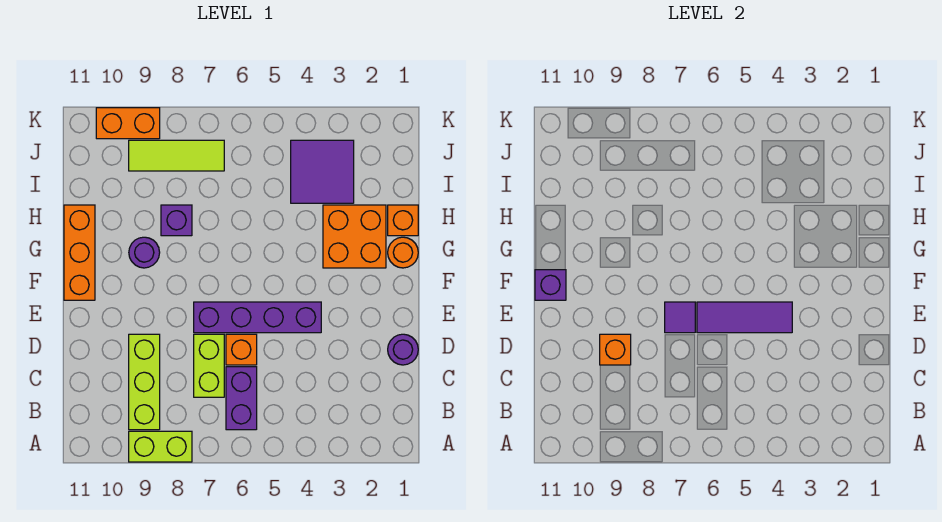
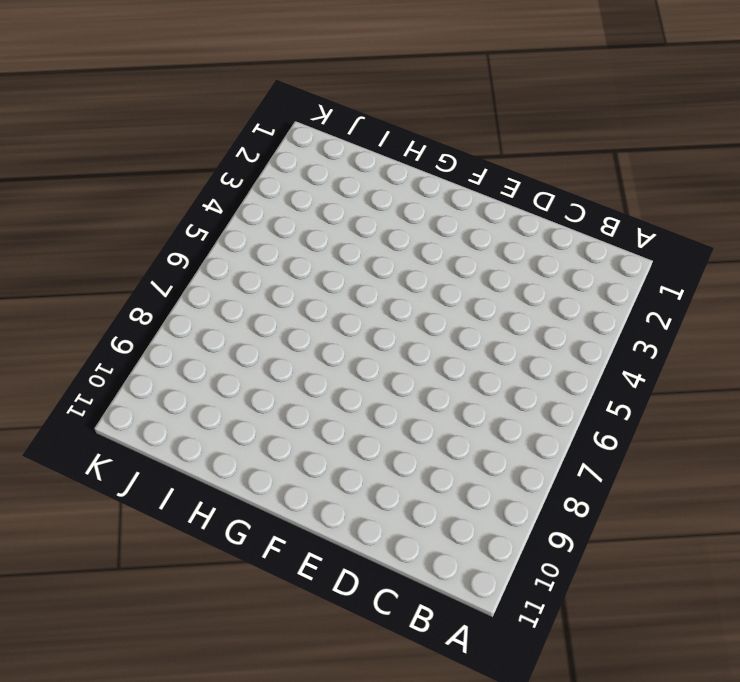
none -> lime brick A8:A9 level 1
none -> purple brick B6:C6 level 1
none -> lime brick B9:D9 level 1

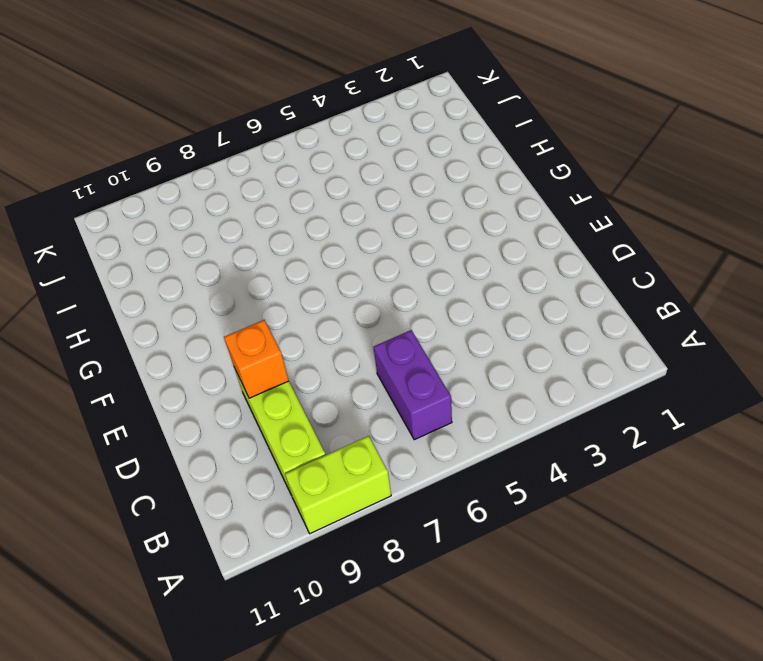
none -> lime brick C7:D7 level 1
none -> purple round brick D1 level 1
none -> orange brick D6 level 1

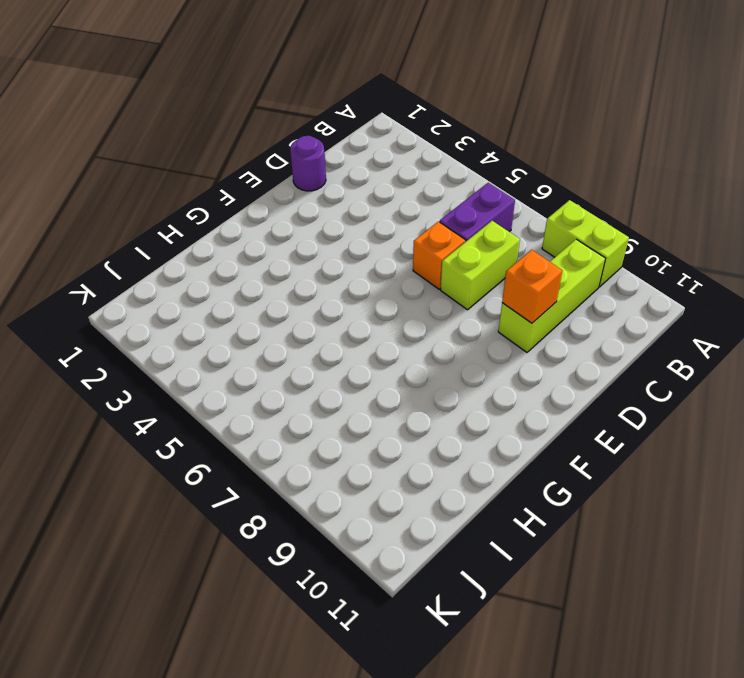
none -> purple brick E4:E7 level 1
none -> orange brick F11:H11 level 1
none -> orange round brick G1 level 1

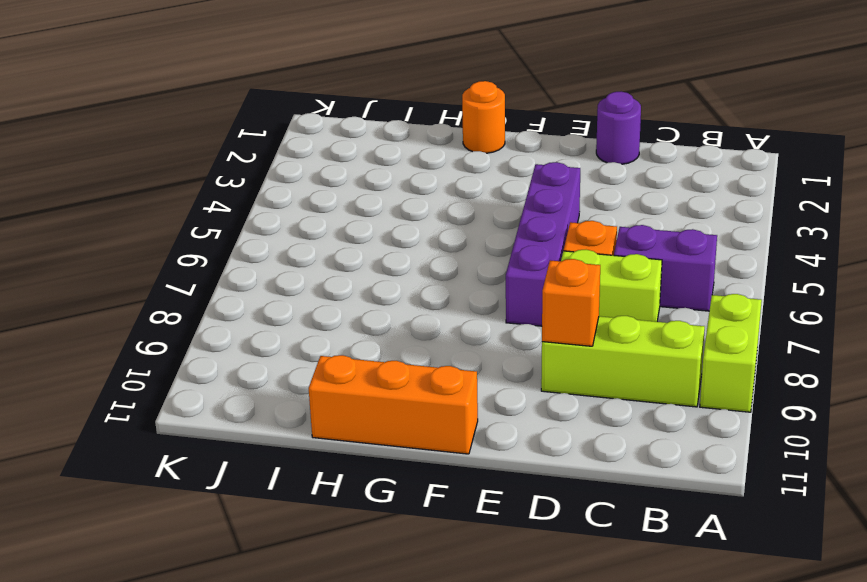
none -> orange brick G2:H3 level 1
none -> purple round brick G9 level 1
none -> orange brick H1 level 1

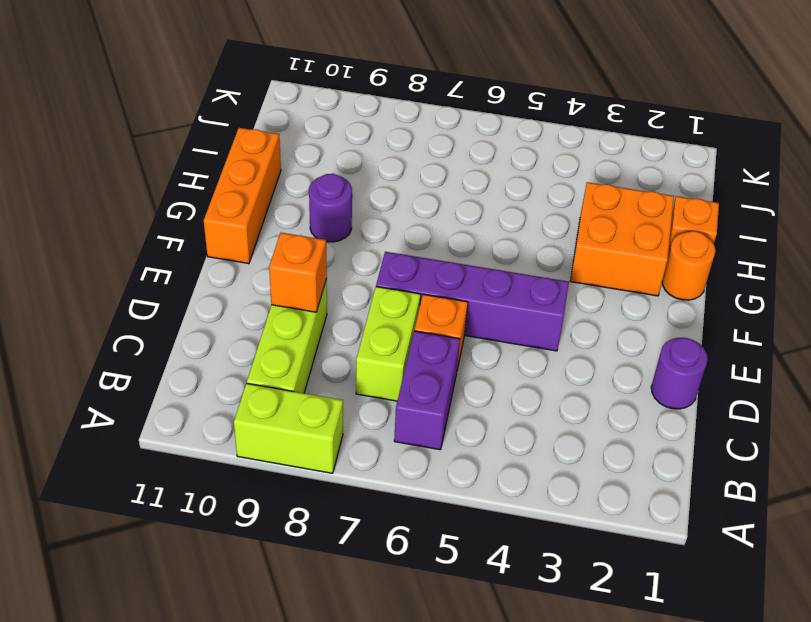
none -> purple brick H8 level 1
none -> purple tile I3:J4 level 1
none -> lime tile J7:J9 level 1

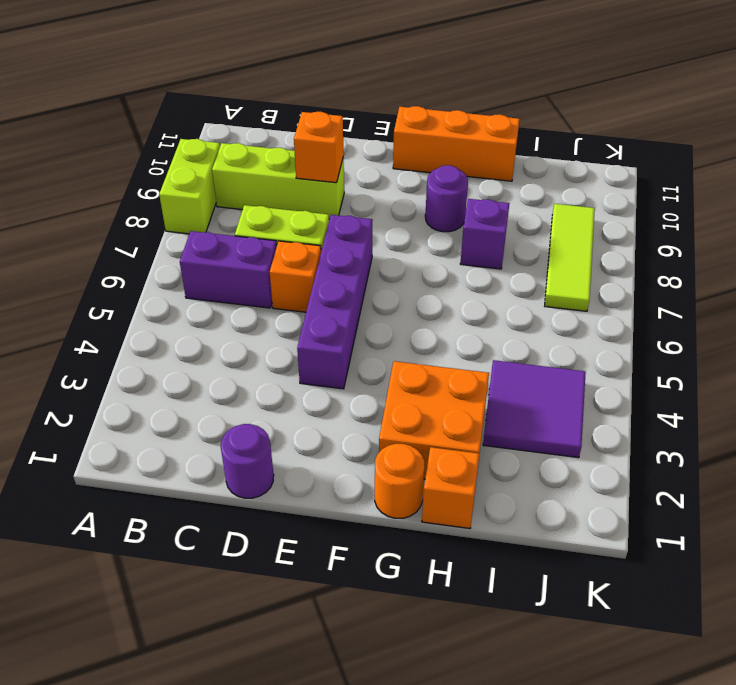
none -> orange brick K9:K10 level 1
none -> purple tile E4:E6 level 2
none -> purple tile E7 level 2

